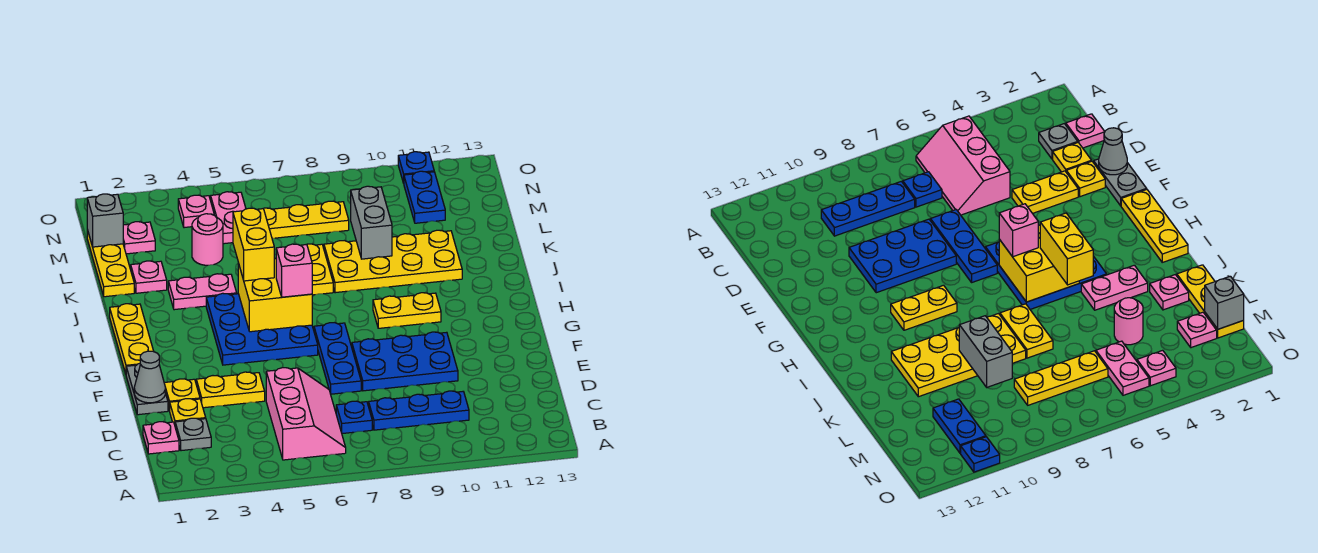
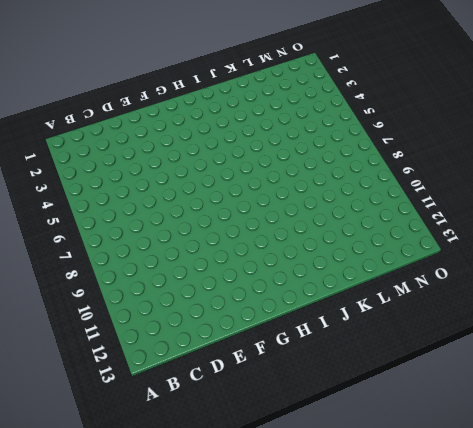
none -> pink slope B5:D6 level 1 top 5
none -> pink plate C1 level 1
none -> grey plate C2 level 1
none -> blue plate C7 level 1

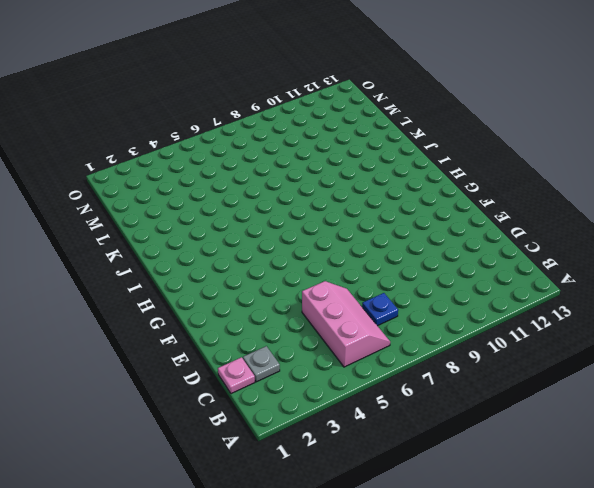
none -> blue plate C8:C10 level 1
none -> yellow plate D2 level 1
none -> grey plate E1:F1 level 1
none -> yellow plate E2 level 1

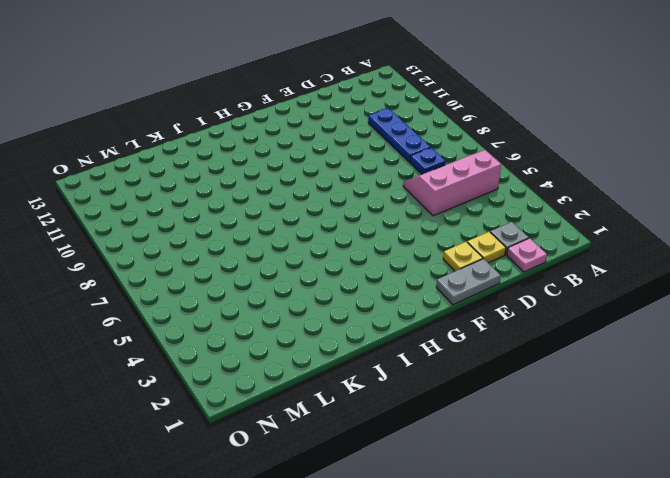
none -> yellow plate E3:E4 level 1
none -> blue plate E7:G7 level 1
none -> blue plate E8:F10 level 1
none -> yellow plate G1:I1 level 1

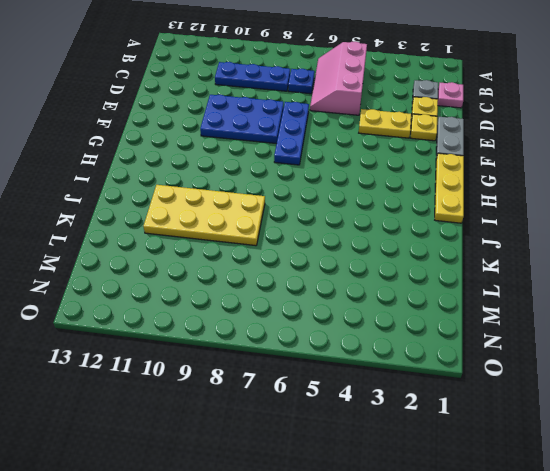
none -> blue plate G4:I6 level 1
none -> yellow plate H9:H10 level 1
none -> pink plate J3:J4 level 1
none -> yellow plate J7:K7 level 1

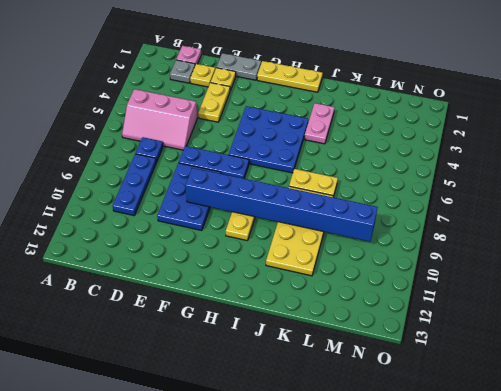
blue brick F9:M9 level 2 -> grey brick K9:L9 level 2
none -> yellow plate K1:M1 level 1
none -> pink plate K2 level 1
none -> pink round brick L4 level 1
none -> pink plate M2 level 1

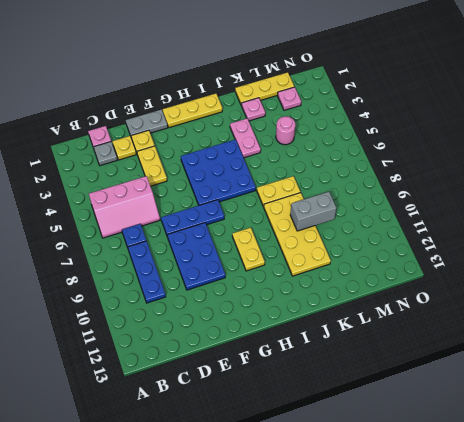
none -> pink plate M5:N5 level 1
none -> yellow plate M6:M8 level 1
none -> blue plate M11:N11 level 1
none -> pink plate N4 level 1

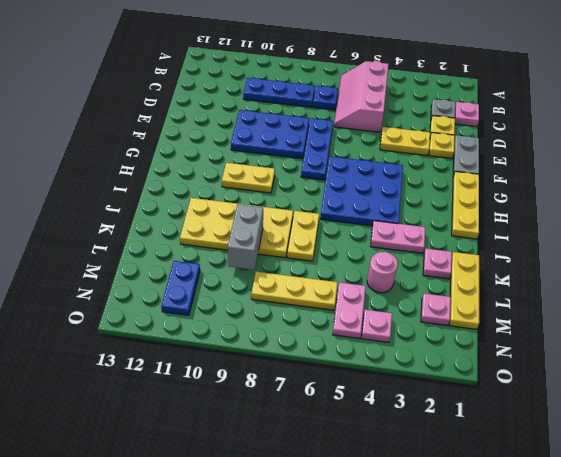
none -> blue plate O11 level 1
none -> grey cone E1 level 2
none -> yellow brick H5:I6 level 2
none -> grey brick M1 level 2

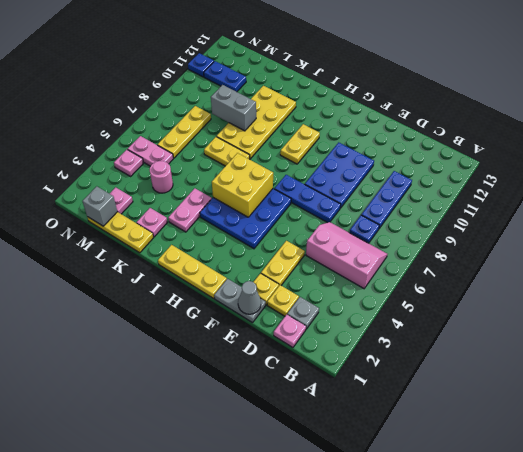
none -> pink brick H6 level 3
none -> yellow brick I5:J5 level 3

